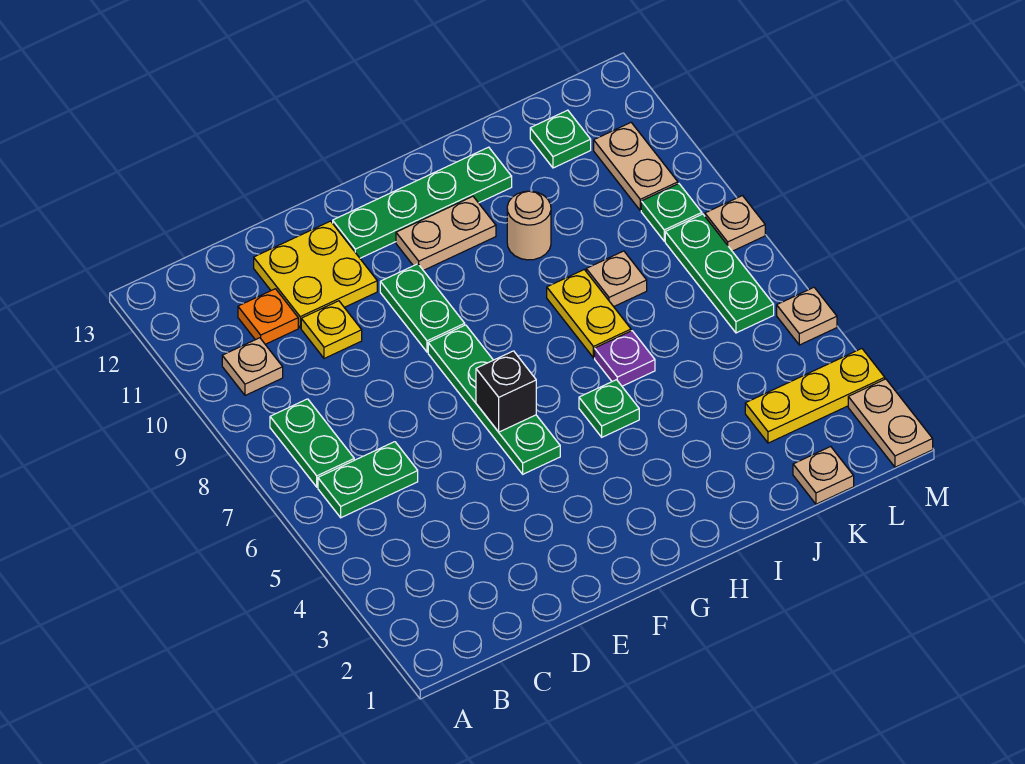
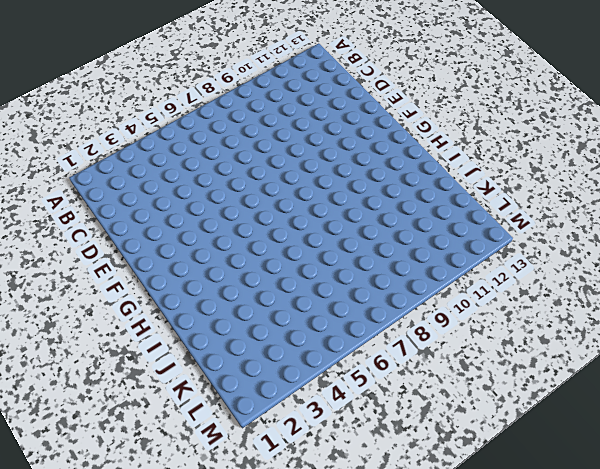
none -> green plate B6:C6 level 1
none -> green plate B7:B8 level 1
none -> tan plate B10 level 1

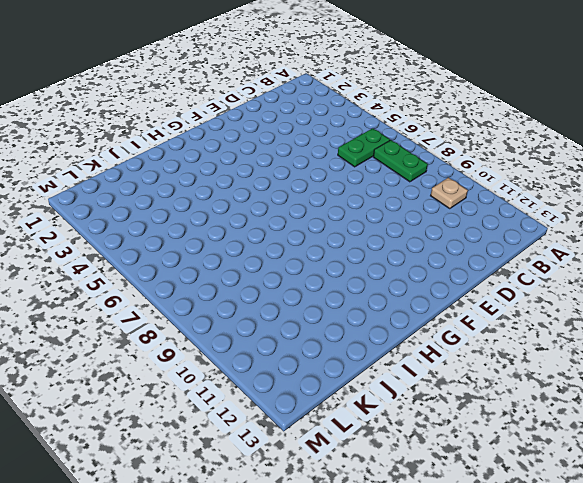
none -> orange plate C11 level 1
none -> yellow plate D10 level 1
none -> yellow plate D11:E12 level 1

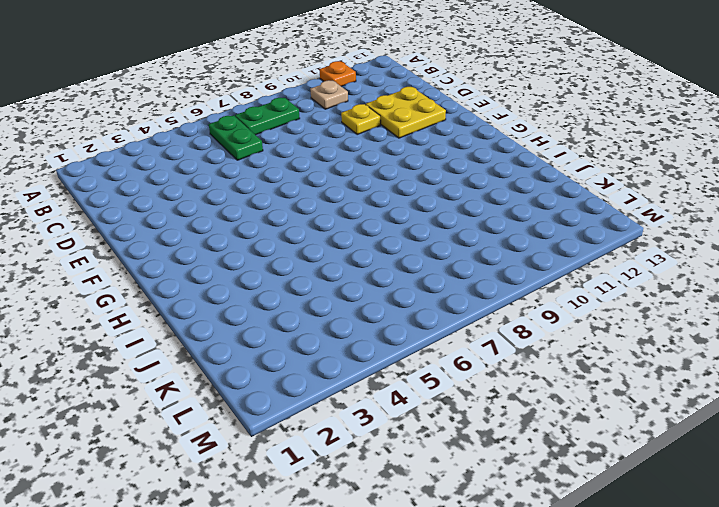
orange plate A11 level 1 -> orange plate C11 level 1
none -> green plate F5:F8 level 1
none -> green plate F9:F10 level 1
none -> green plate F12:I12 level 1

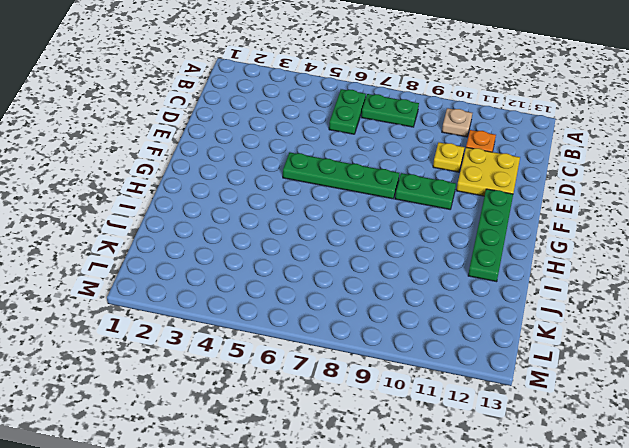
none -> tan plate G11:H11 level 1
none -> green plate H5 level 1
none -> purple plate I6 level 1

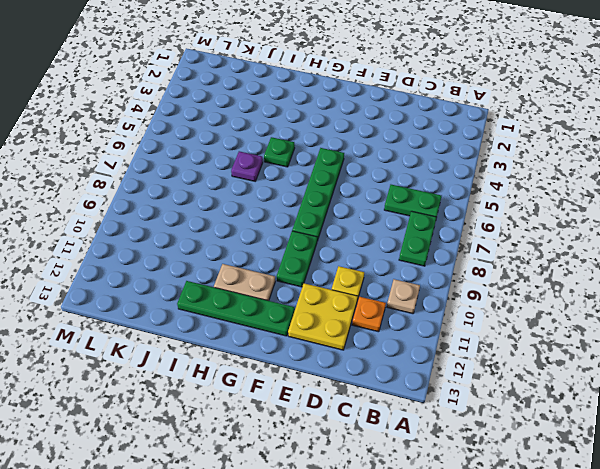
none -> yellow plate I7:I8 level 1
none -> tan round brick I10 level 1
none -> tan plate J8 level 1

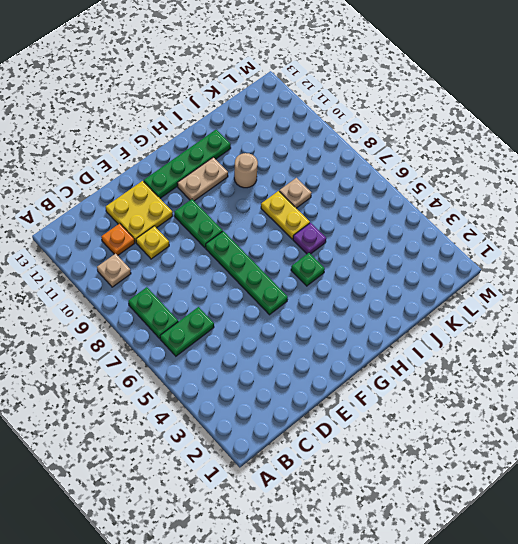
none -> tan plate K1 level 1
none -> yellow plate K3:M3 level 1
none -> green plate K12 level 1

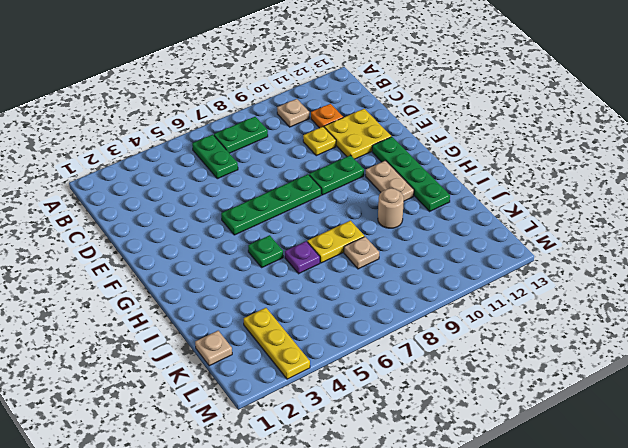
none -> green plate K12 level 1
none -> green plate L6:L8 level 1
none -> green plate L9 level 1

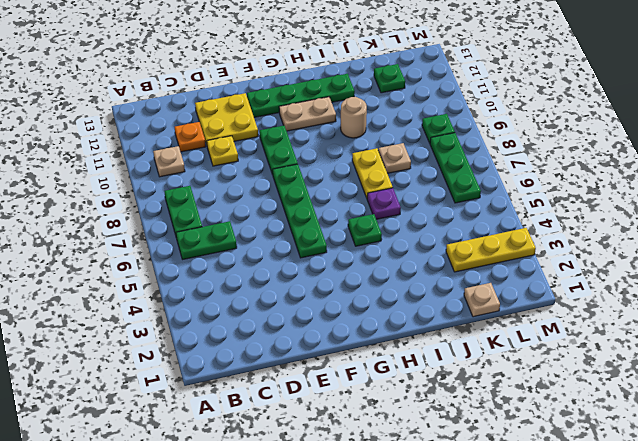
none -> tan plate L10:L11 level 1
none -> tan plate M1:M2 level 1
none -> tan plate M5 level 1

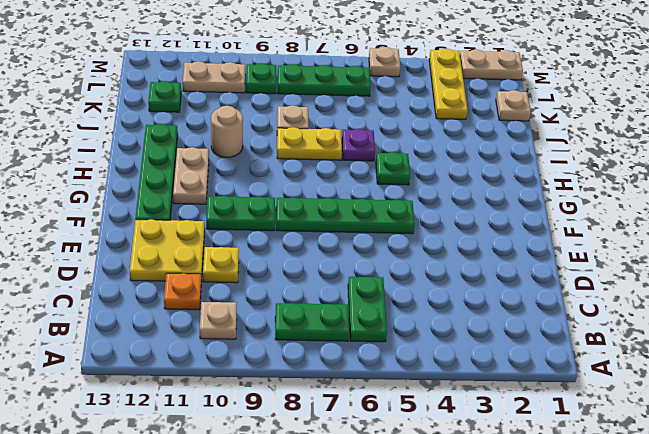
none -> tan plate M8 level 1
none -> black brick F6 level 2

